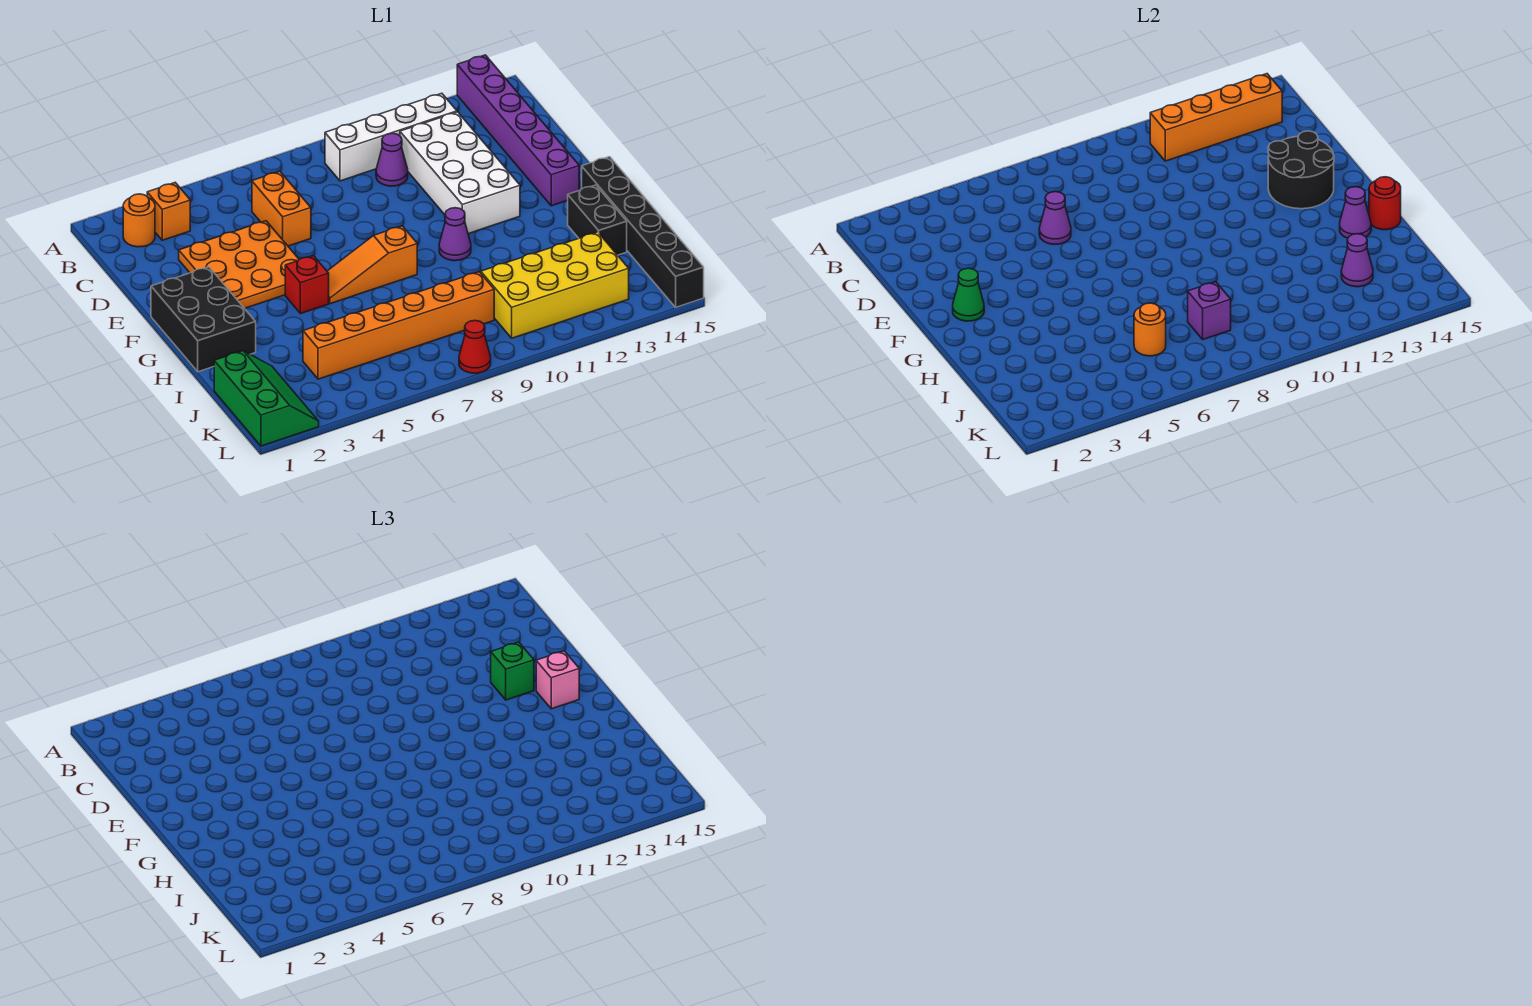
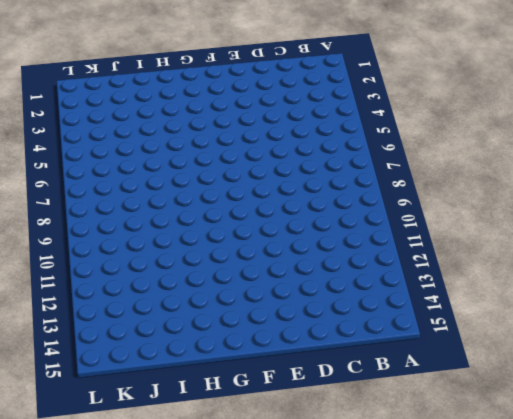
none -> purple brick A14:F14 level 1
none -> orange round brick B2 level 1
none -> orange brick B3 level 1

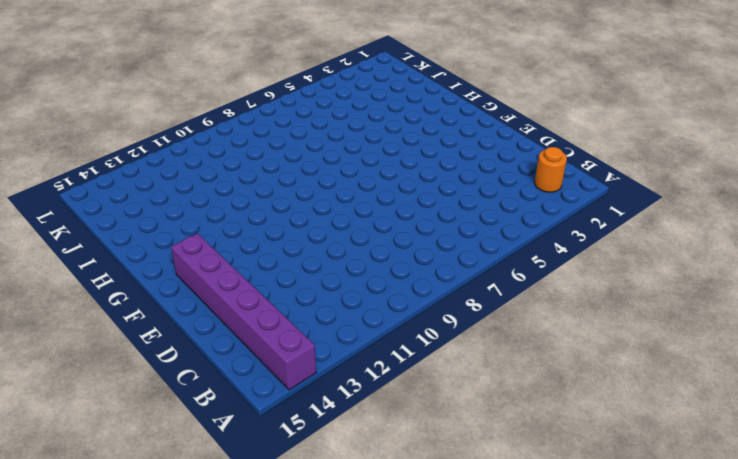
none -> orange brick B3 level 1
none -> white brick B9:B12 level 1
none -> orange brick C6:D6 level 1

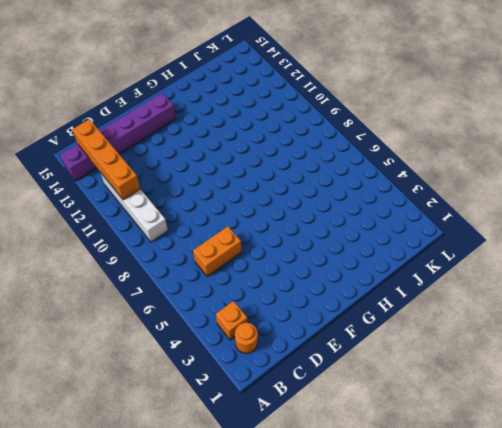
none -> purple cone C10 level 1
none -> white brick C11:F12 level 1
none -> orange plate D3:F5 level 1

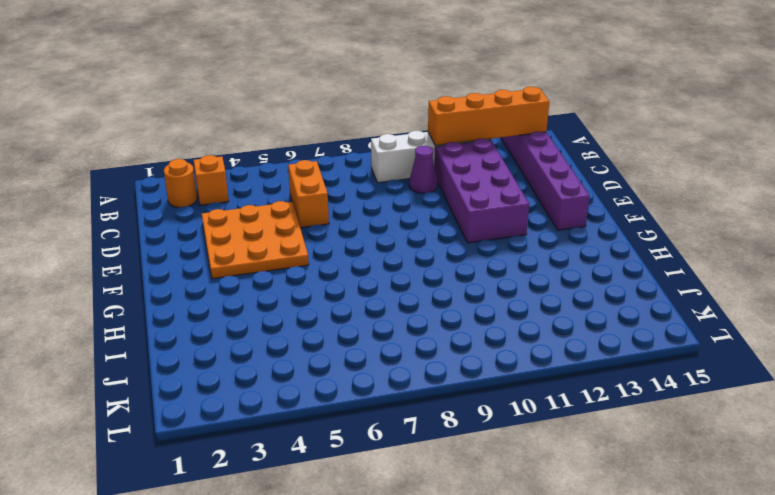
purple brick C11:F12 level 1 -> white brick C11:F12 level 1
none -> black brick F1:H2 level 1
none -> red brick G5 level 1
none -> orange slope G6:G8 level 1 top 8

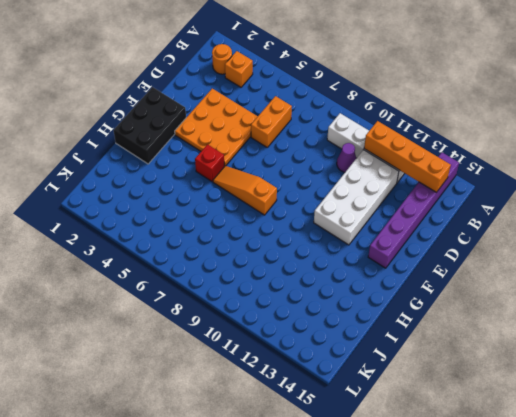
none -> purple cone G10 level 1
none -> black brick G15:L15 level 1
none -> black brick H14:I14 level 1

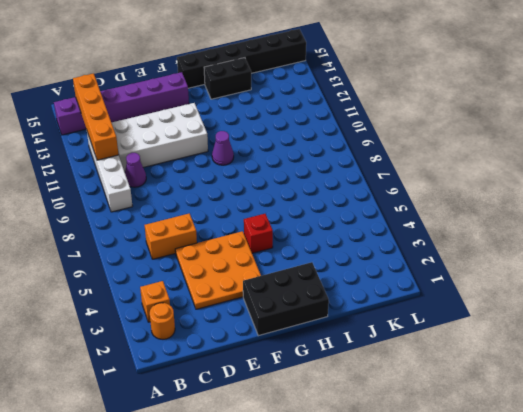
none -> orange slope G6:G8 level 1 top 8
none -> green slope J1:L2 level 1 top 1
none -> orange brick J4:J9 level 1

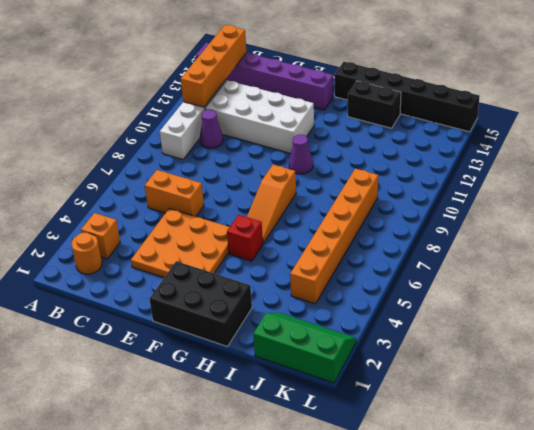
none -> yellow brick J10:K13 level 1
none -> red cone L8 level 1
none -> purple cone D6 level 2

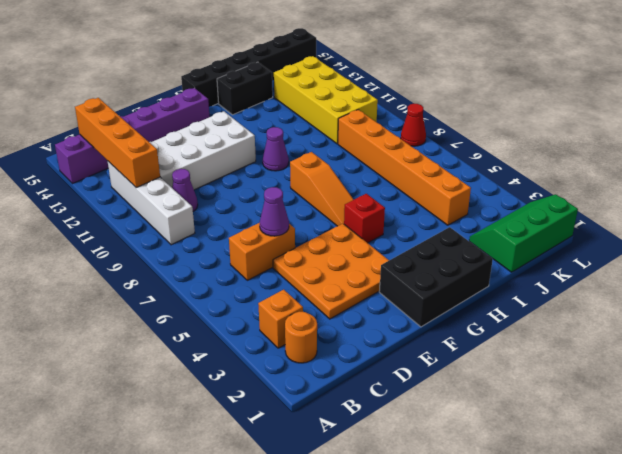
none -> black round brick E13:F14 level 2
none -> green cone F2 level 2
none -> purple cone H14 level 2

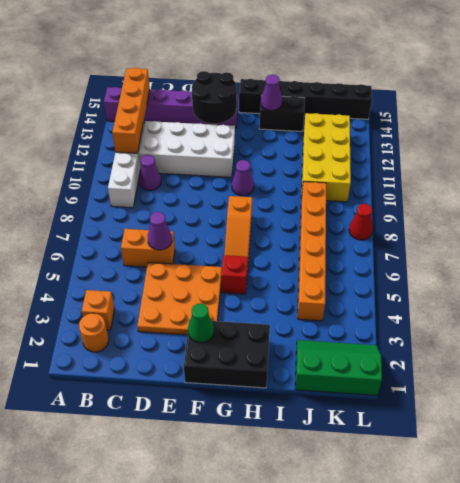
none -> red round brick H15 level 2
none -> orange round brick J6 level 2
none -> purple brick J8 level 2

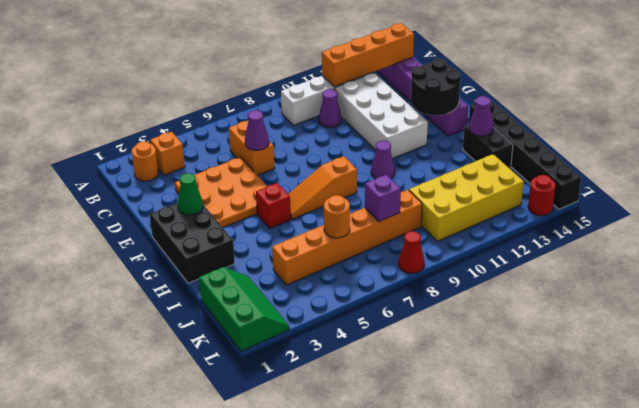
red round brick L14 level 1 -> red round brick H15 level 2
none -> purple cone J13 level 2
none -> green brick E13 level 3
none -> pink brick F14 level 3

